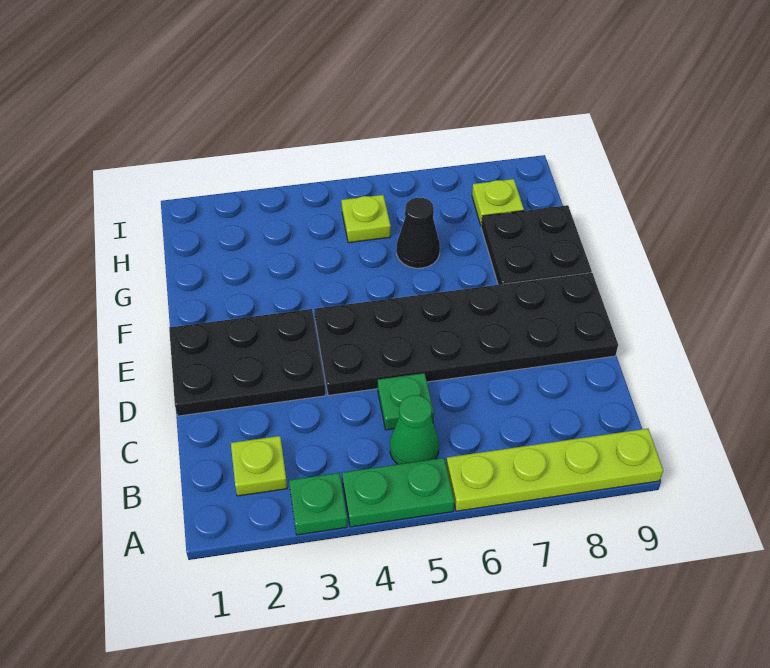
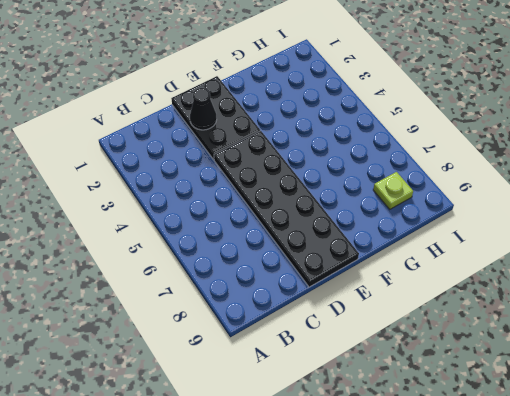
black cone D2 level 2 -> black cone G6 level 1
none -> green plate A3 level 1
none -> green plate A4:A5 level 1
none -> lime plate A6:A9 level 1

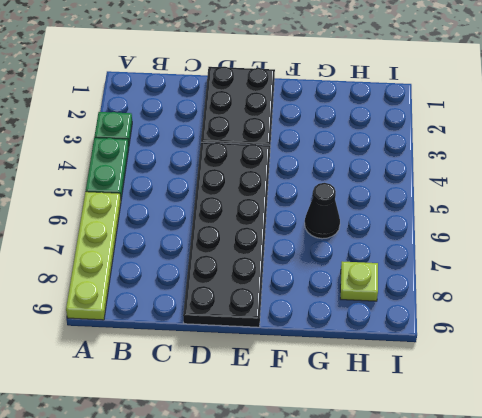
none -> lime plate B2 level 1
none -> green cone B5 level 1
none -> green plate C5 level 1

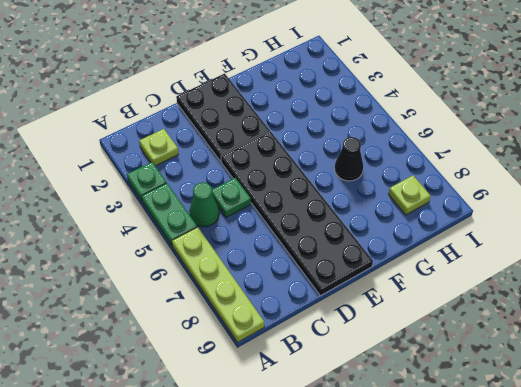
none -> black plate F8:G9 level 1
none -> lime plate H5 level 1

